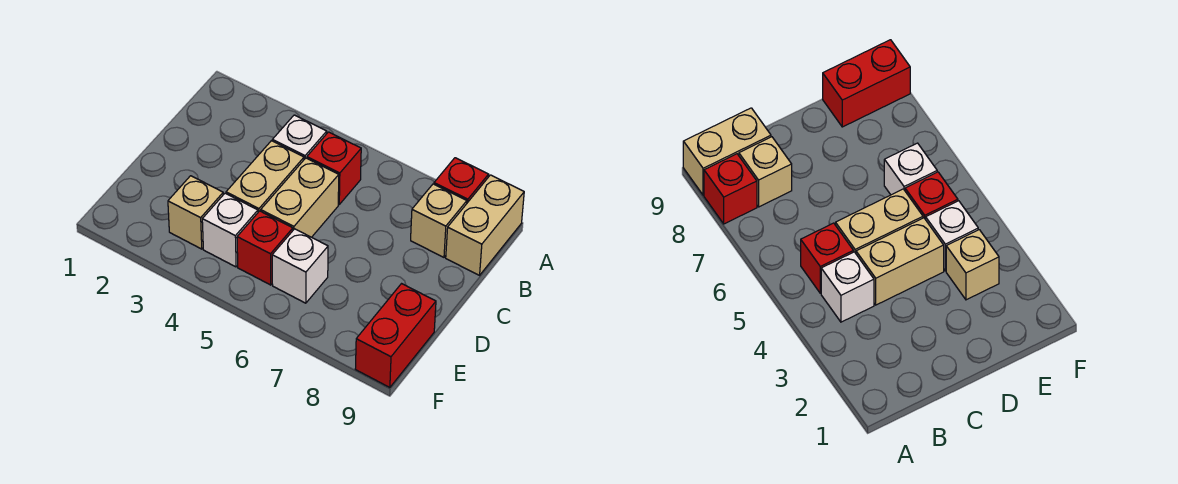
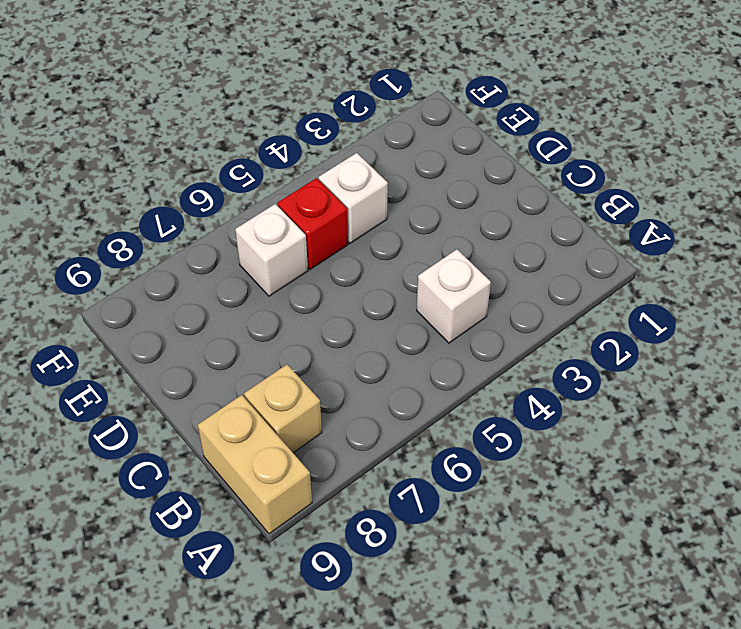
none -> red brick A8 level 1
none -> red brick B5 level 1
none -> tan brick C4:D4 level 1

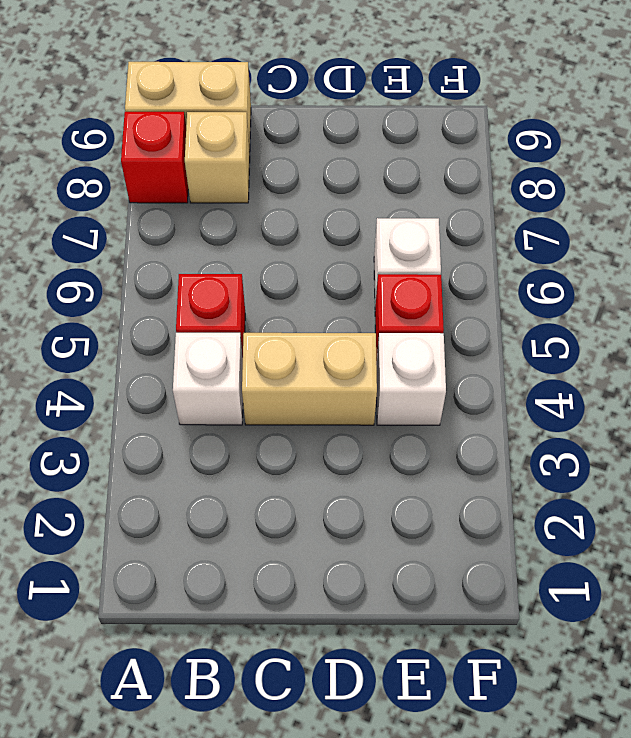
none -> tan brick C5:D5 level 1
none -> tan brick E3 level 1
none -> red brick E9:F9 level 1

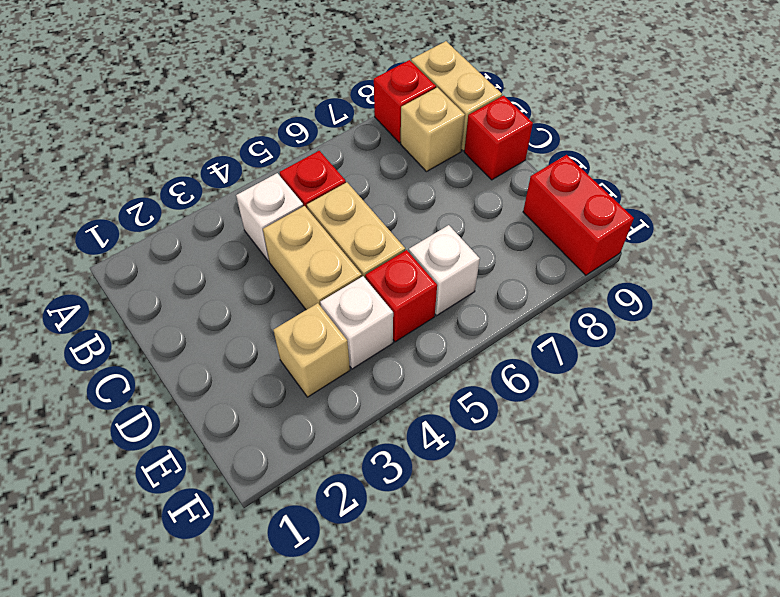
red brick C9 level 1 -> none

